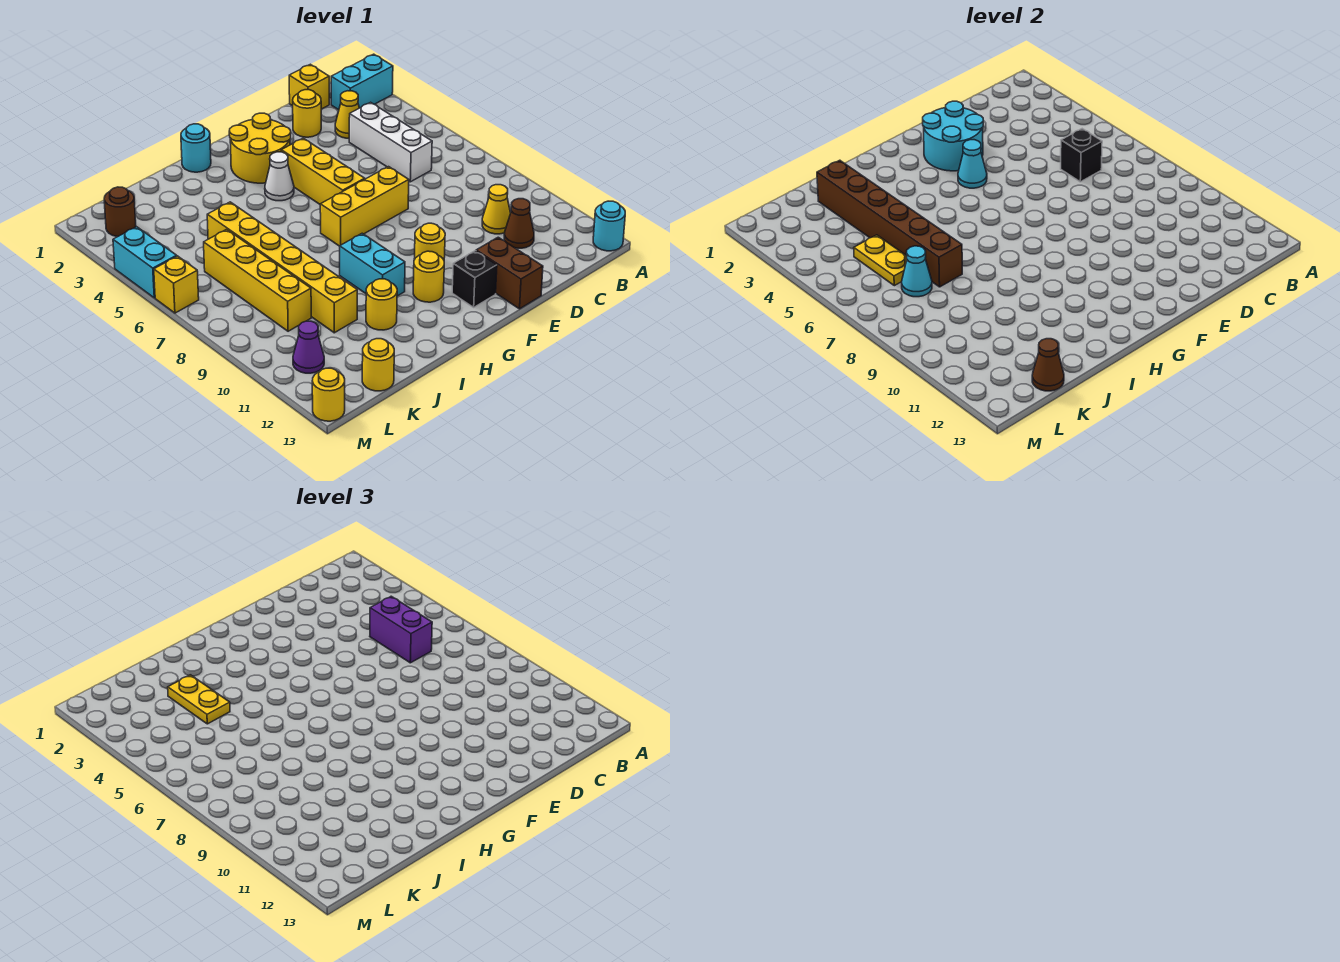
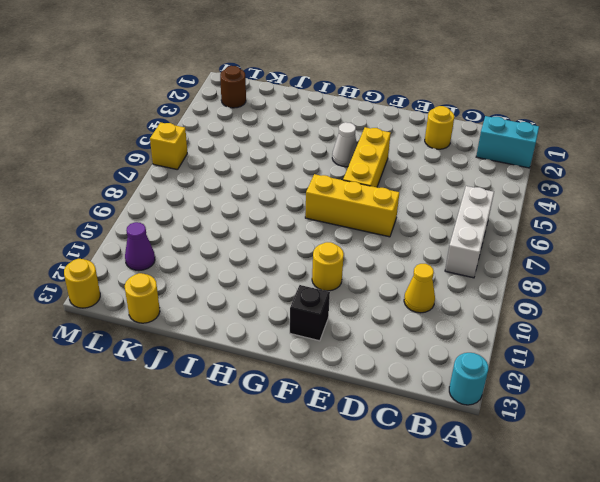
white brick B6:B8 level 1 -> white brick C4:C6 level 1
none -> yellow brick C1 level 1
none -> yellow cone C3 level 1
none -> brown cone C11 level 1
none -> brown brick E12:E13 level 1

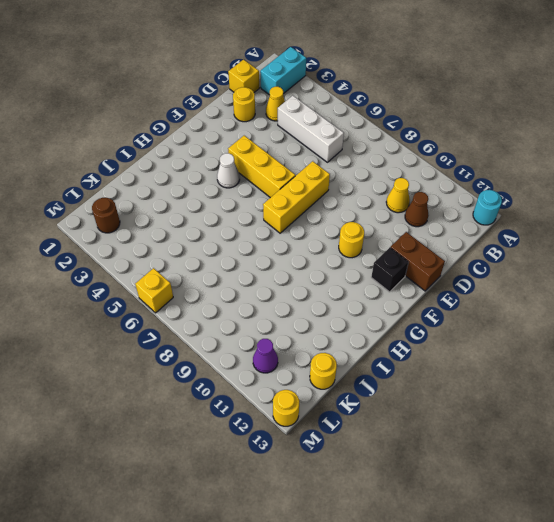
none -> yellow round brick F2:G3 level 1
none -> yellow round brick G11 level 1
none -> cyan round brick H1 level 1
none -> cyan brick H9:H10 level 1

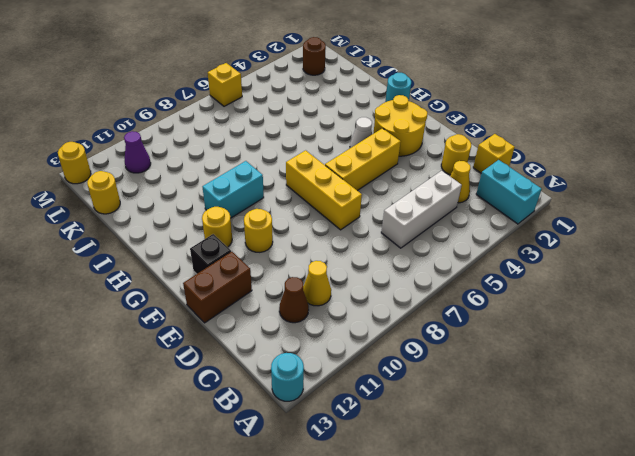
none -> yellow round brick I11 level 1
none -> yellow brick J5:J10 level 1
none -> yellow brick K6:K9 level 1
none -> cyan brick M4:M5 level 1

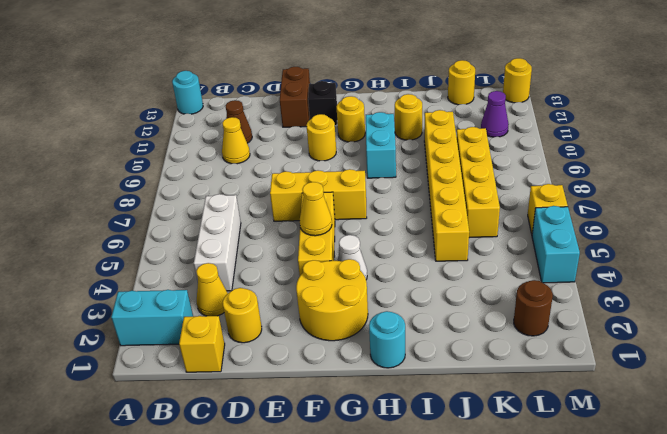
yellow cone F5 level 2 -> none
none -> black brick C6 level 2
none -> cyan round brick E2:F3 level 2
none -> cyan cone F4 level 2
none -> brown brick J2:J7 level 2

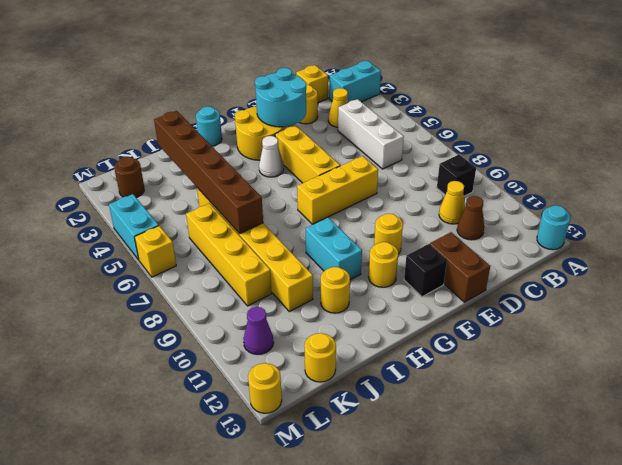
black brick B9 level 1 -> black brick C6 level 2
none -> cyan cone F4 level 2
none -> yellow plate K5:K6 level 2
none -> cyan cone K7 level 2
none -> brown cone K13 level 2

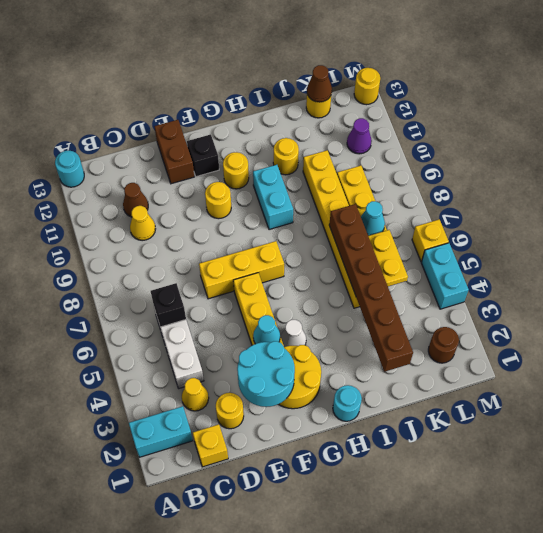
none -> purple brick C5:C6 level 3
none -> yellow plate J3:J4 level 3

